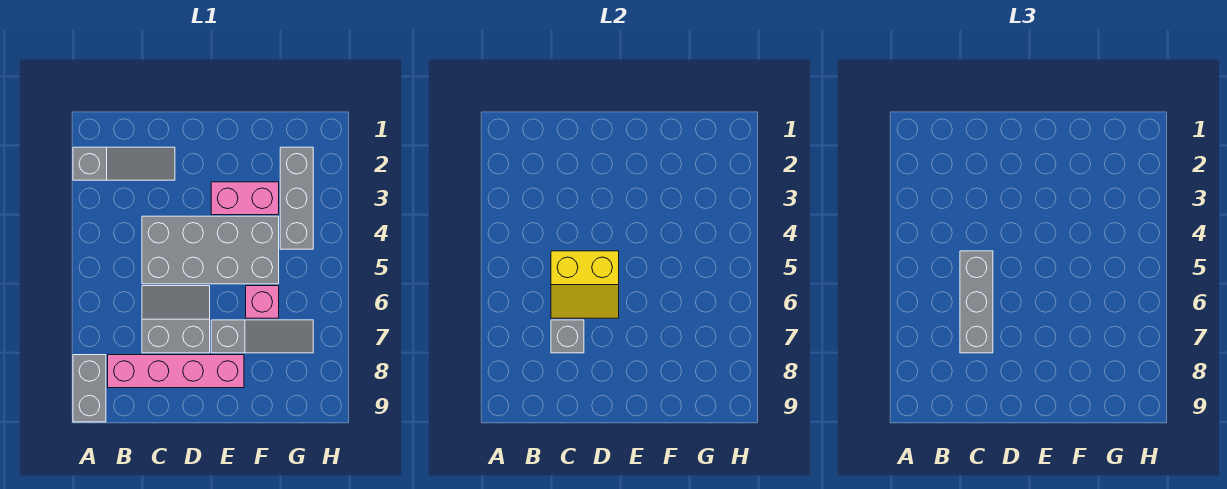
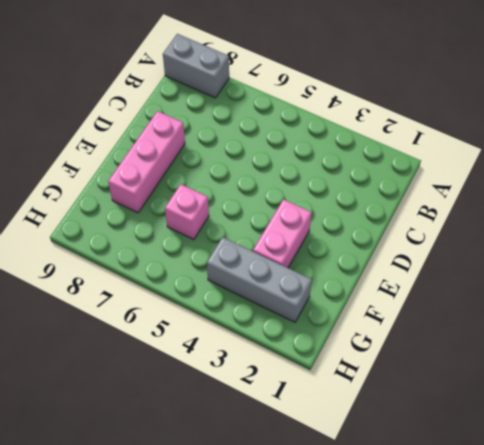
pink brick D8:F8 level 1 -> pink brick B8:E8 level 1
none -> grey slope A2:C2 level 1 top A
none -> grey brick C4:F5 level 1
none -> grey slope C6:D7 level 1 top 7

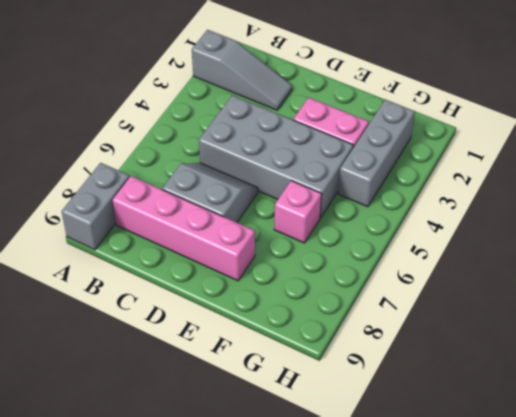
none -> grey slope E7:G7 level 1 top E
none -> yellow slope C5:D6 level 2 top 5
none -> grey brick C7 level 2

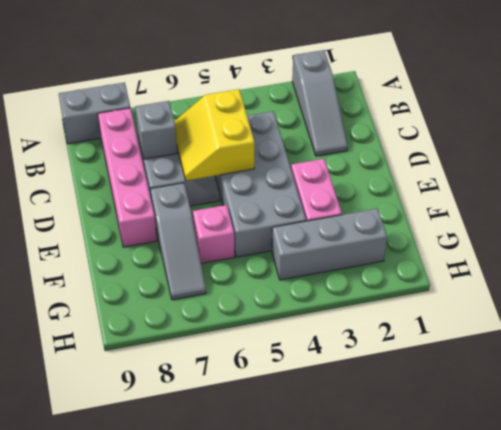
none -> grey brick C5:C7 level 3

